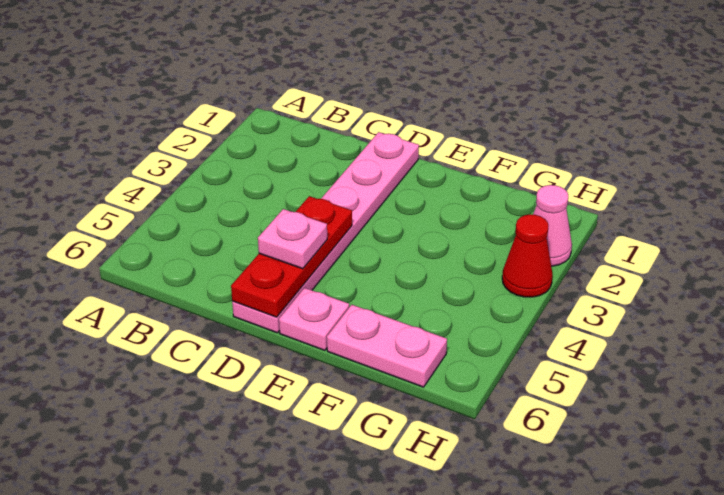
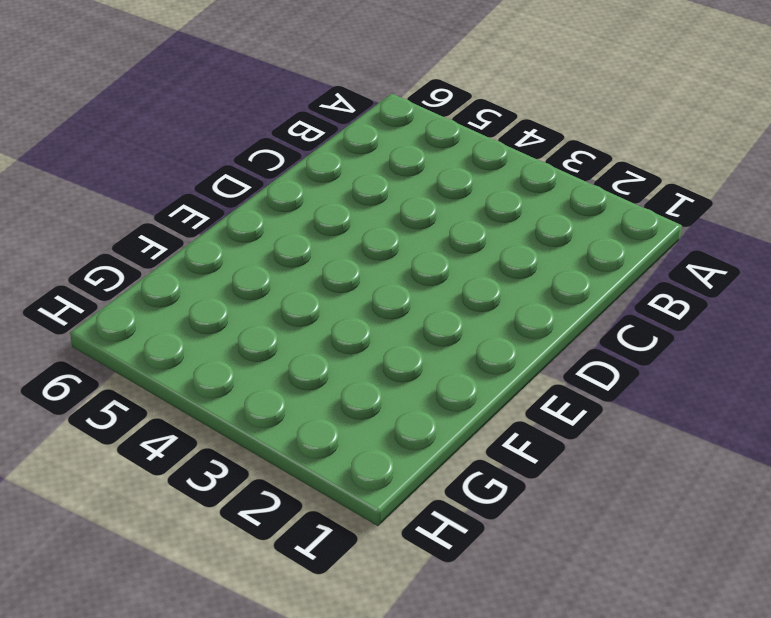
none -> pink plate D1:D6 level 1
none -> pink plate E6 level 1

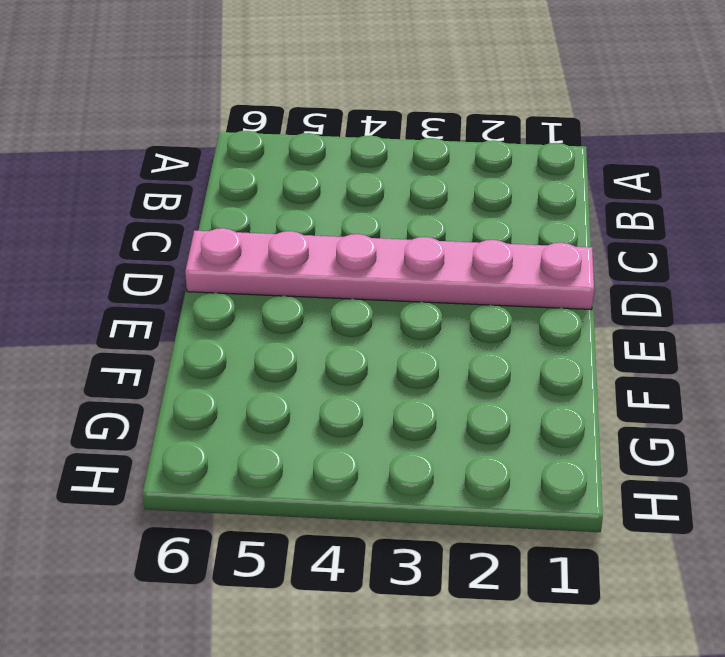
none -> pink plate E6 level 1
none -> pink plate F6:G6 level 1

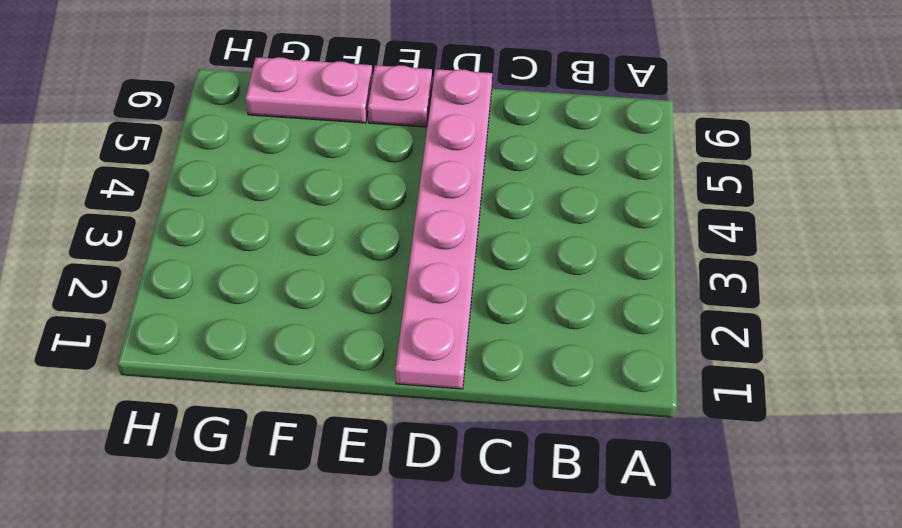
none -> pink cone H2 level 1
none -> red cone H3 level 1

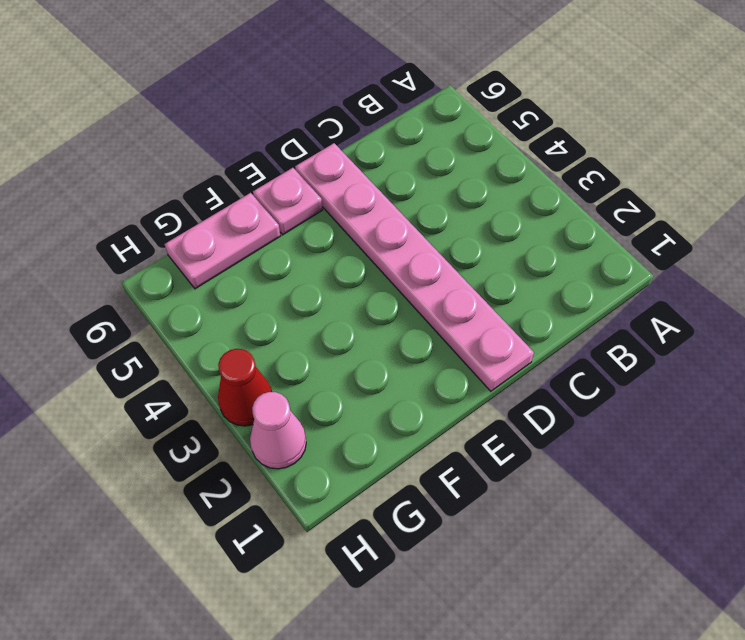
none -> red plate D4:D6 level 2
none -> pink plate D5 level 3

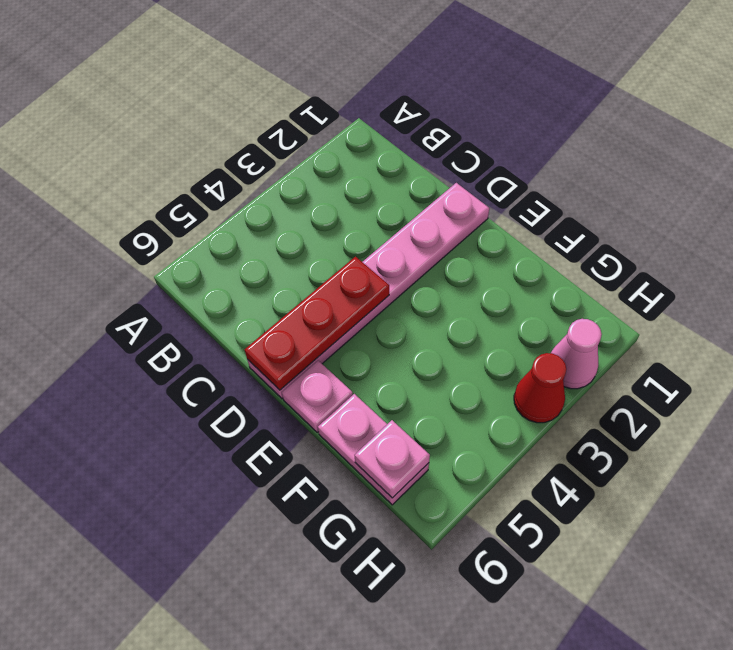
pink plate G6 level 2 -> pink plate D5 level 3

